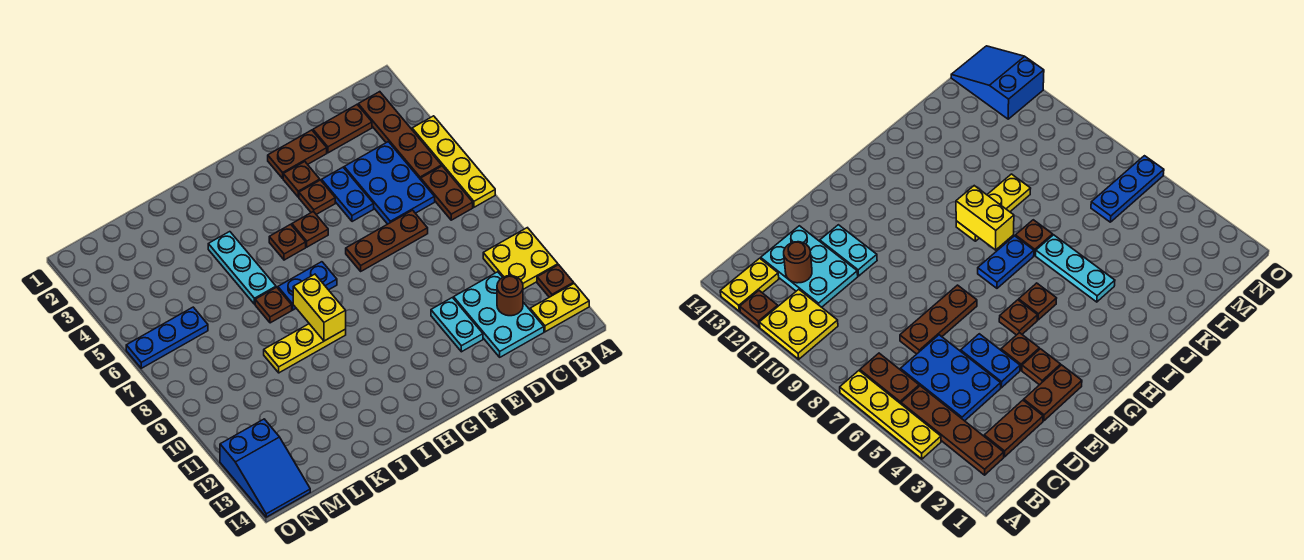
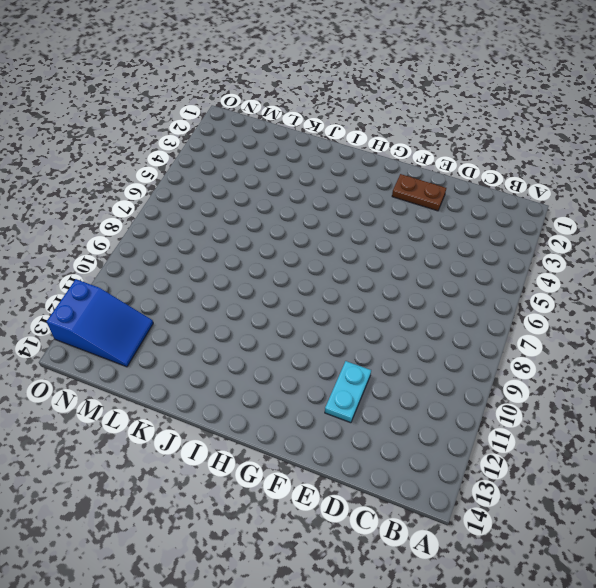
blue slope M12:O13 level 1 top O -> blue slope N12:O14 level 1 top 12
none -> yellow plate A4:A7 level 1
none -> yellow plate A10:B11 level 1
none -> brown plate A12 level 1

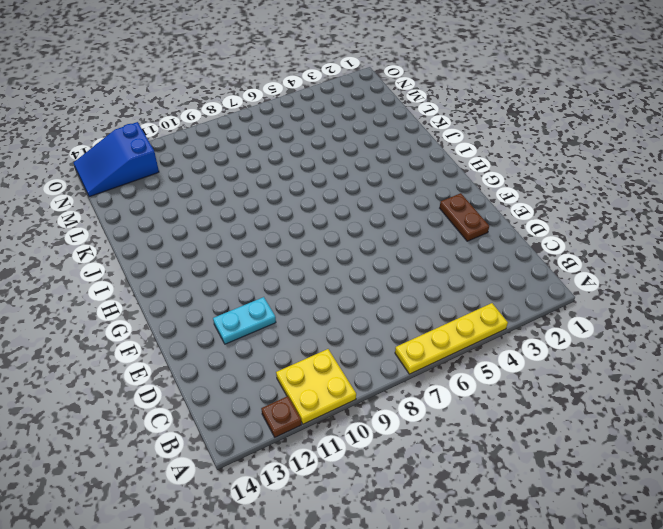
none -> yellow plate A13:B13 level 1
none -> brown plate B2:B5 level 1
none -> brown plate B6:B7 level 1

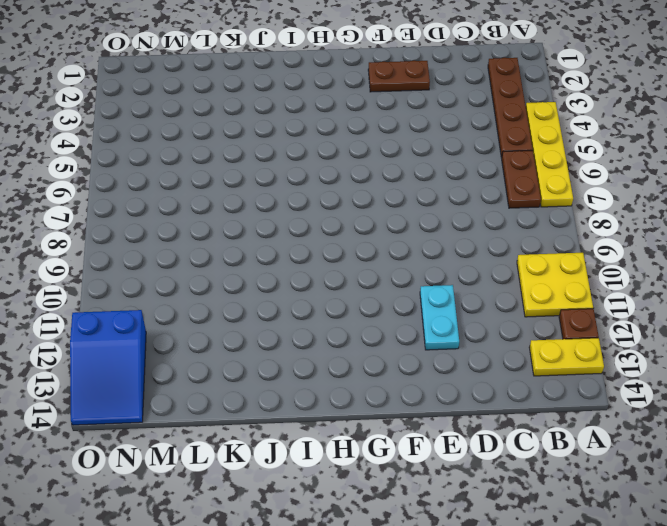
none -> brown plate C2:D2 level 1
none -> blue plate C4:D6 level 1
none -> cyan plate C11:D13 level 1

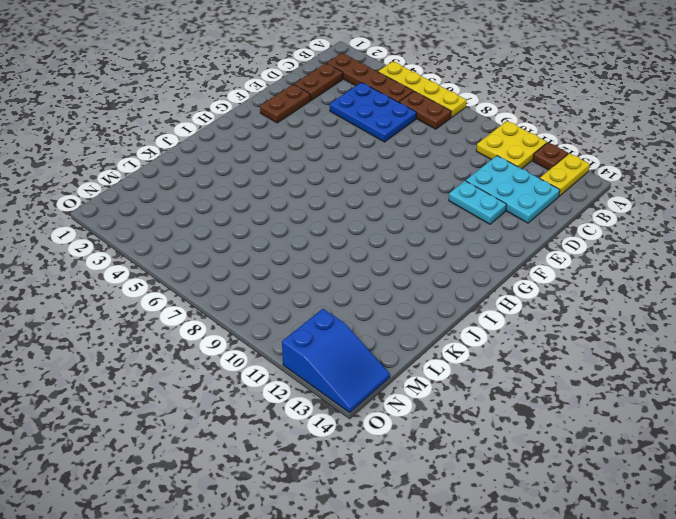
none -> brown plate D7:F7 level 1
none -> blue plate E4:E5 level 1
none -> brown plate F3 level 1

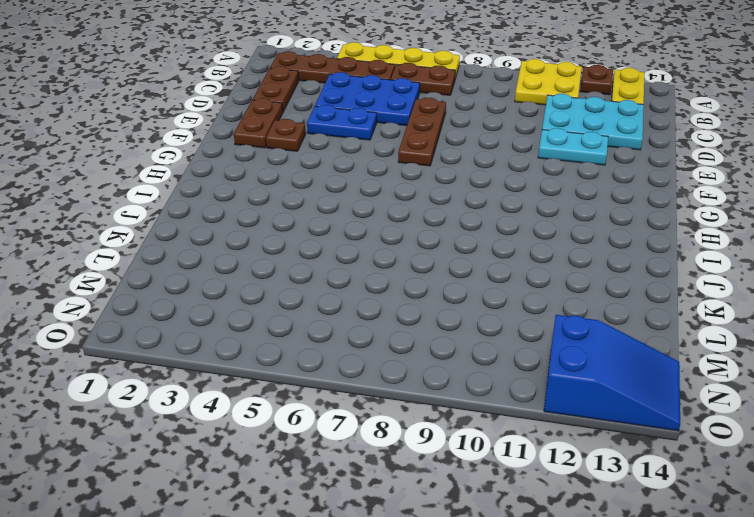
none -> brown plate F4 level 1
none -> brown plate G5 level 1
none -> brown plate H5 level 1

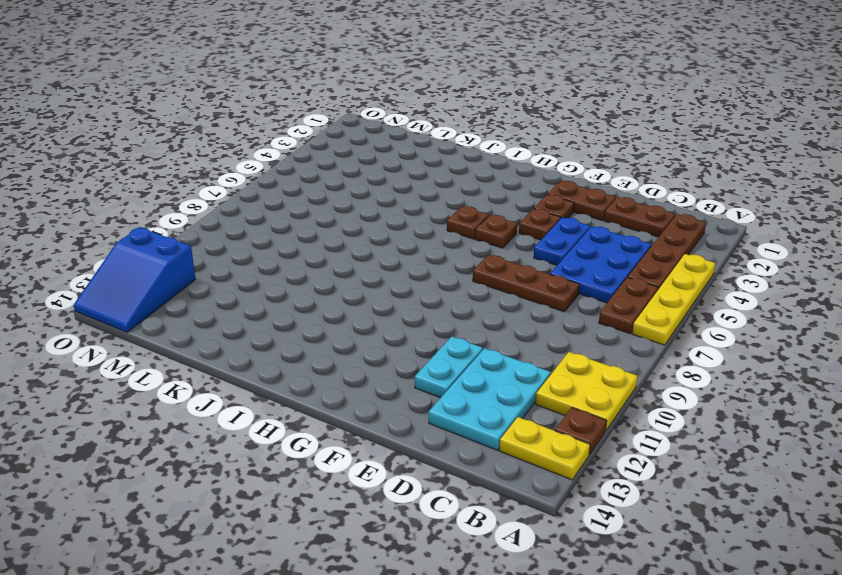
none -> blue plate H7:I7 level 1
none -> yellow plate I9:K9 level 1
none -> cyan plate J4:J6 level 1

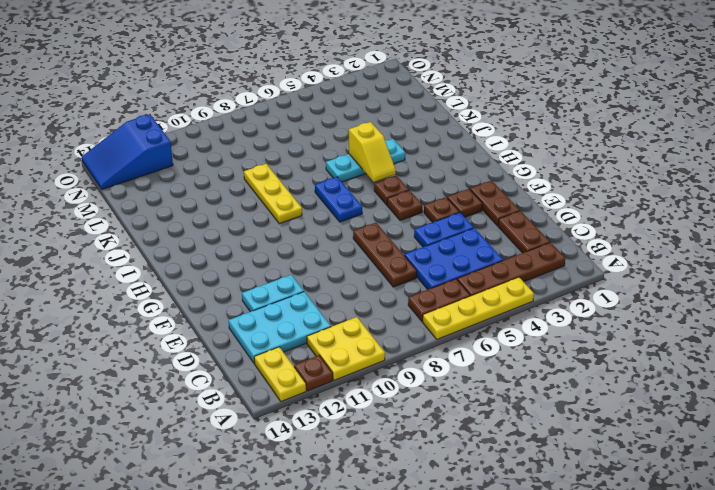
yellow slope I5:J5 level 2 top J -> none
none -> brown plate J7 level 1
none -> blue plate M6:O6 level 1
none -> brown round brick C12 level 2

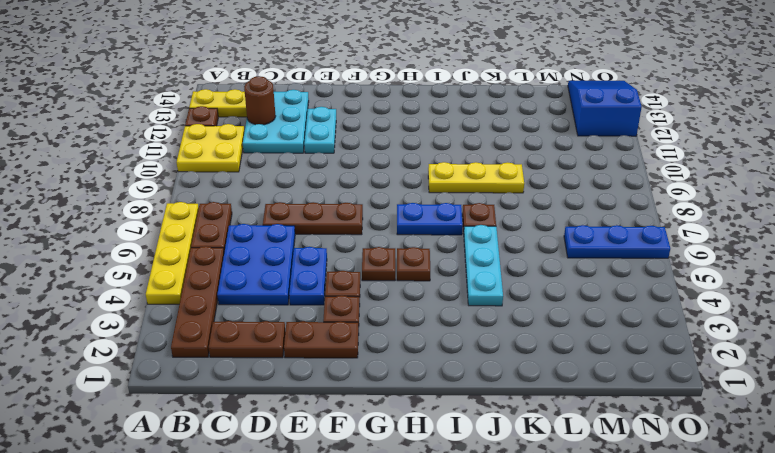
none -> yellow brick I8:I9 level 2

